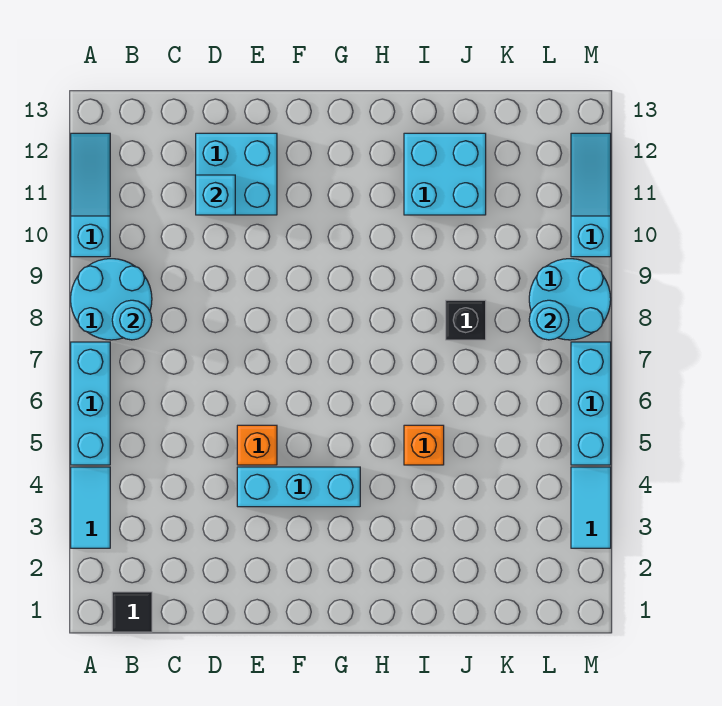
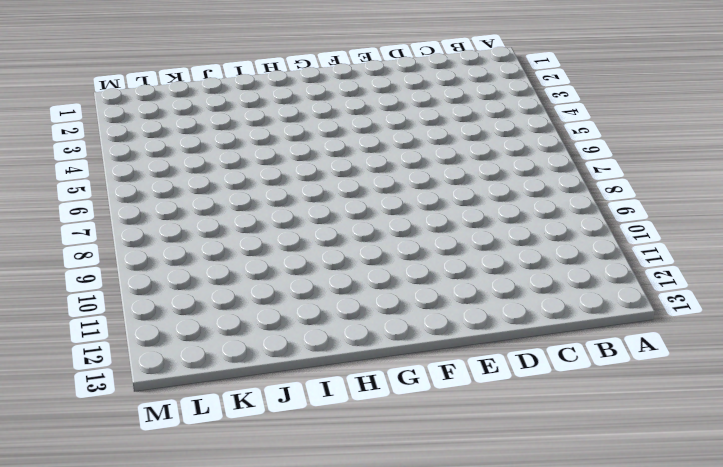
none -> cyan tile A3:A4 level 1
none -> cyan brick A5:A7 level 1
none -> cyan round brick A8:B9 level 1

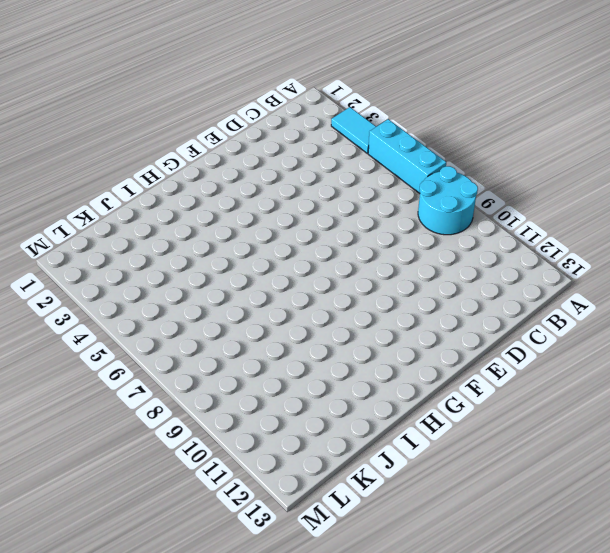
none -> cyan slope A10:A12 level 1 top 10
none -> black tile B1 level 1
none -> cyan brick D11:E12 level 1

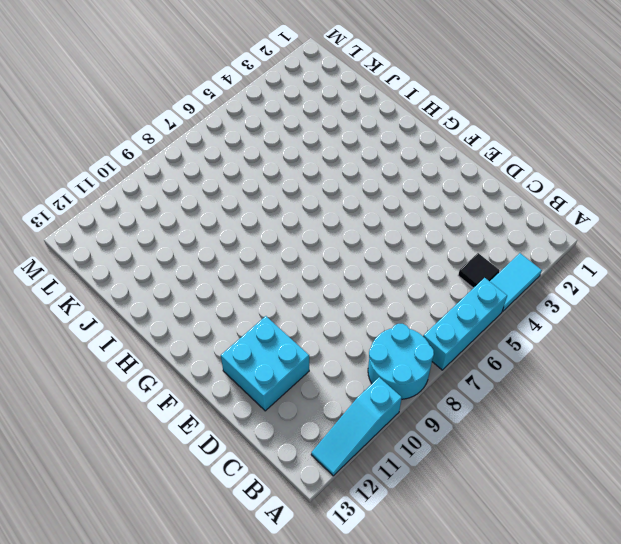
black tile B4 level 1 -> black tile B1 level 1
none -> cyan brick E4:G4 level 1
none -> orange brick E5 level 1
none -> orange brick I5 level 1

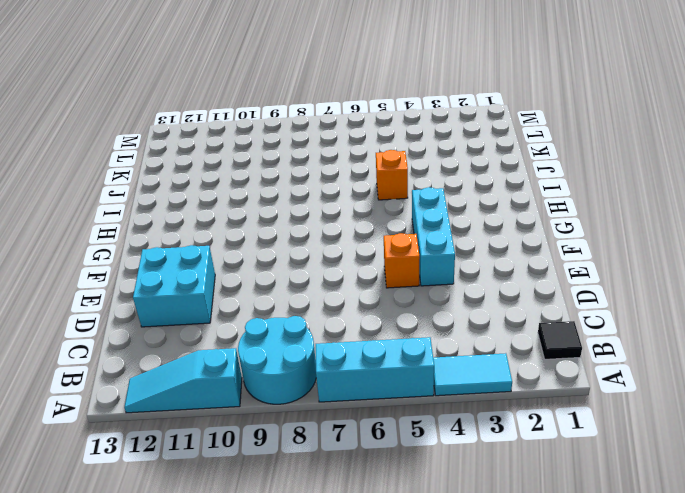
none -> cyan brick I11:J12 level 1
none -> black brick J8 level 1
none -> cyan round brick L8:M9 level 1

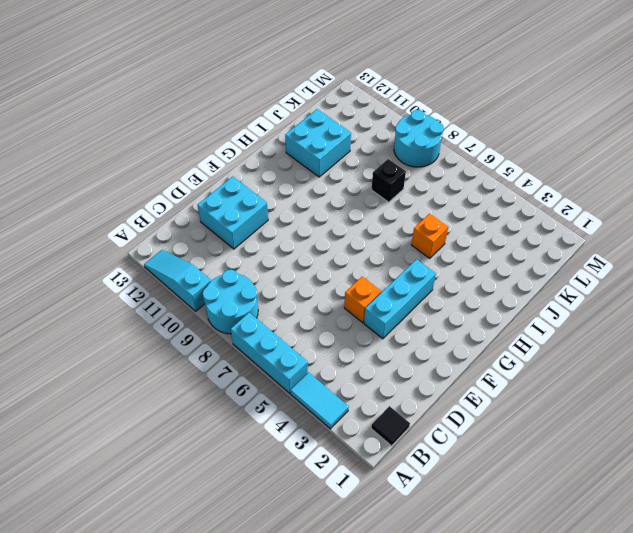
none -> cyan tile M3:M4 level 1
none -> cyan brick M5:M7 level 1
none -> cyan slope M10:M12 level 1 top 10

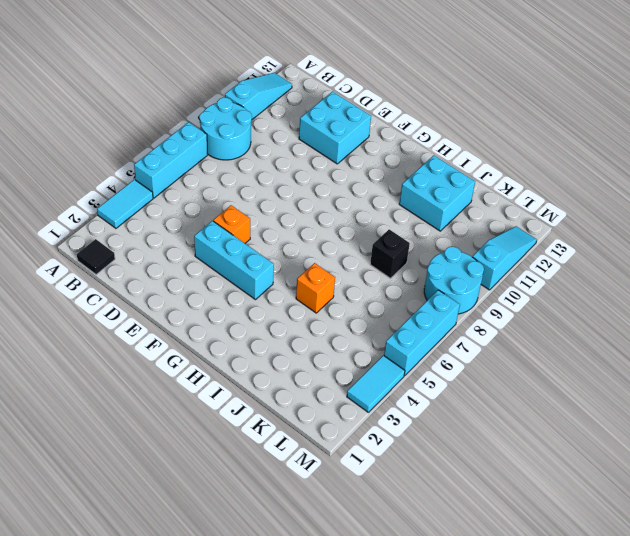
none -> cyan round brick B8 level 2
none -> cyan brick D11 level 2
none -> cyan round brick L8 level 2

